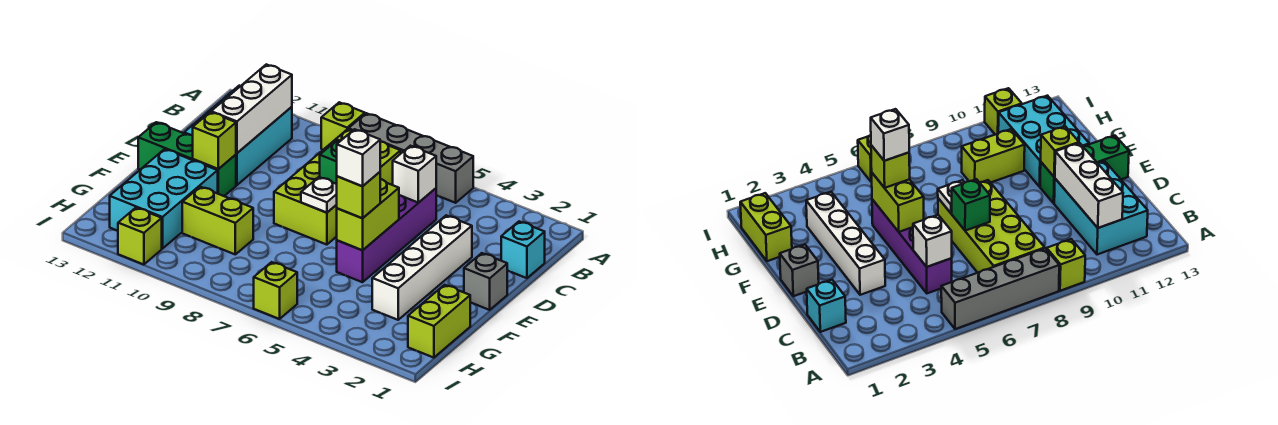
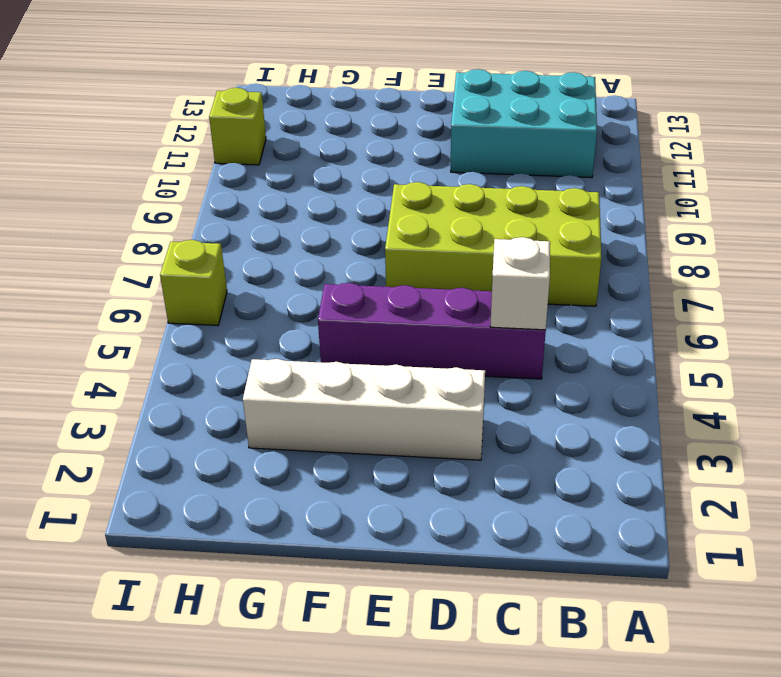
none -> grey brick A5:A8 level 1
none -> lime brick A9 level 1
none -> cyan brick C1 level 1

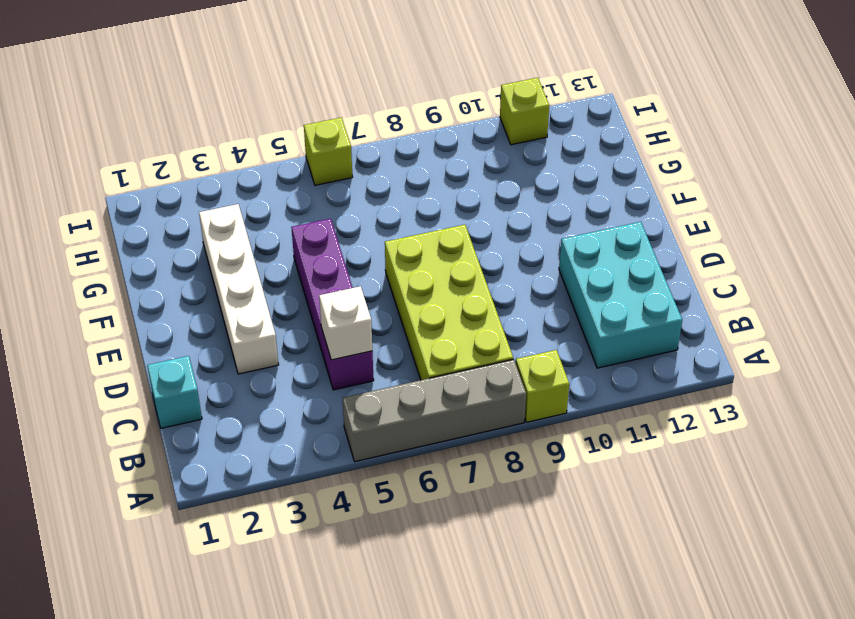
none -> grey brick E1 level 1
none -> green brick E11:E13 level 1
none -> cyan brick F11:H12 level 1

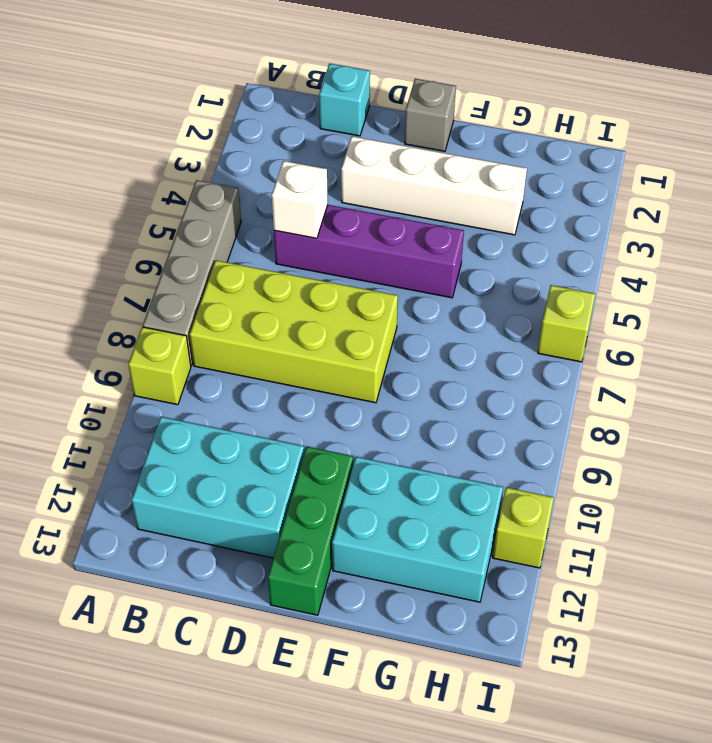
none -> lime brick G1:H1 level 1
none -> lime brick G9:G10 level 1
none -> white brick B11:D11 level 2

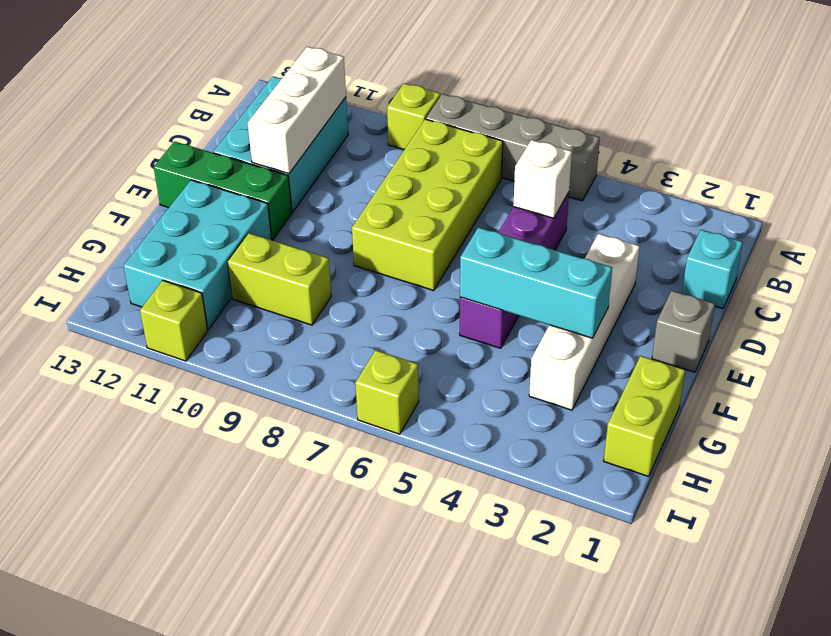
cyan brick F3:F5 level 2 -> lime brick E5:F5 level 2
none -> green brick D7 level 2
none -> white plate E7 level 2
none -> lime brick E11 level 2

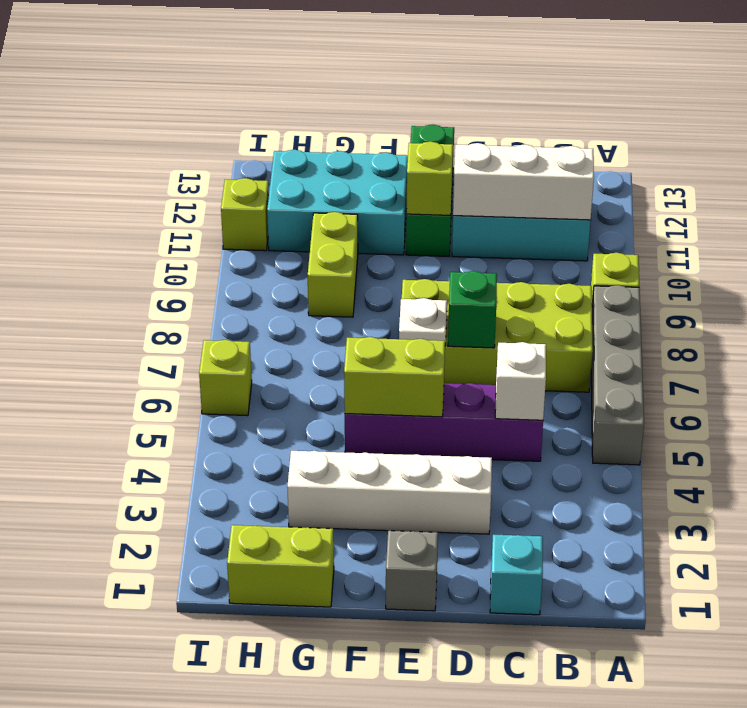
none -> lime brick F5 level 3
none -> white brick F5 level 4

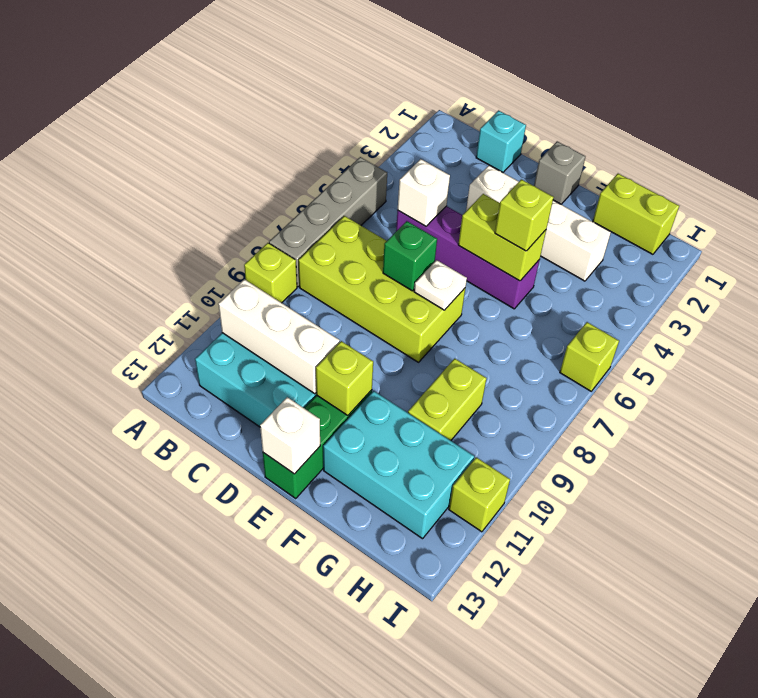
white brick E13 level 2 -> white brick F5 level 4

